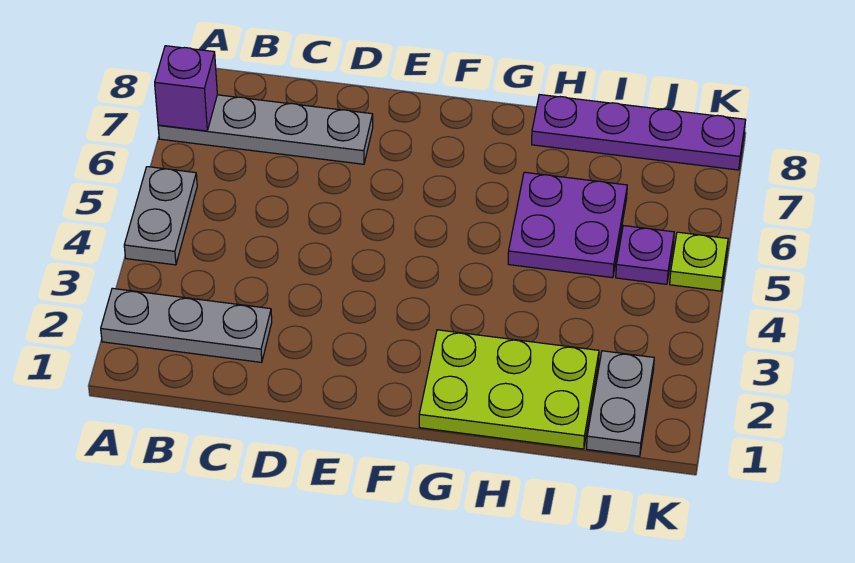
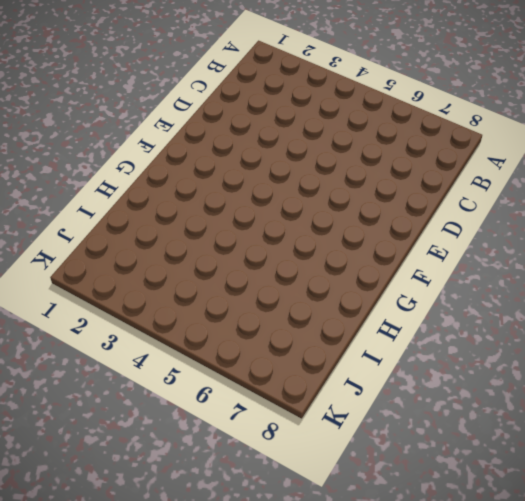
none -> grey plate A2:C2 level 1
none -> grey plate A4:A5 level 1

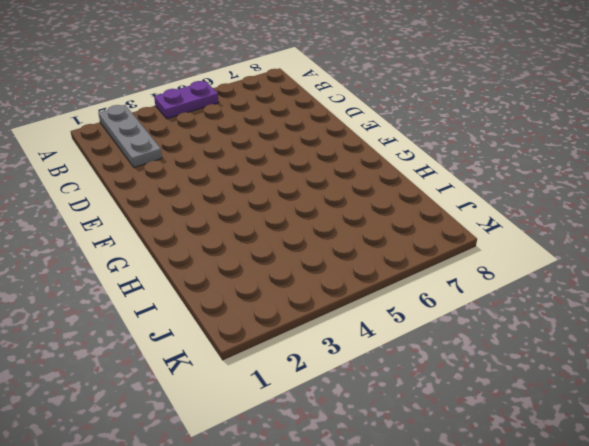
purple plate A4:A5 level 1 -> grey plate A4:A5 level 1
none -> grey plate A7:D7 level 1
none -> lime plate G1:I2 level 1

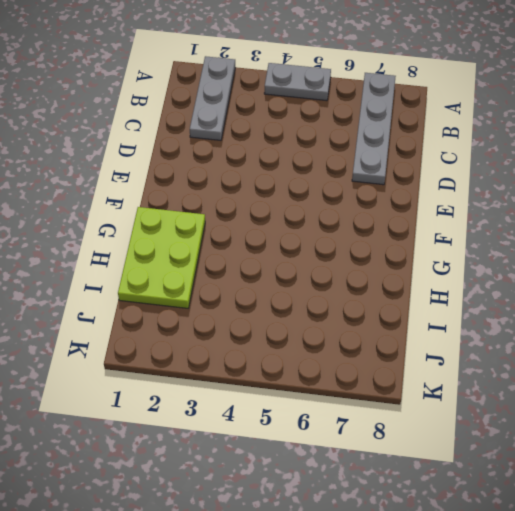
none -> purple plate H5:I6 level 1
none -> purple plate H8:K8 level 1

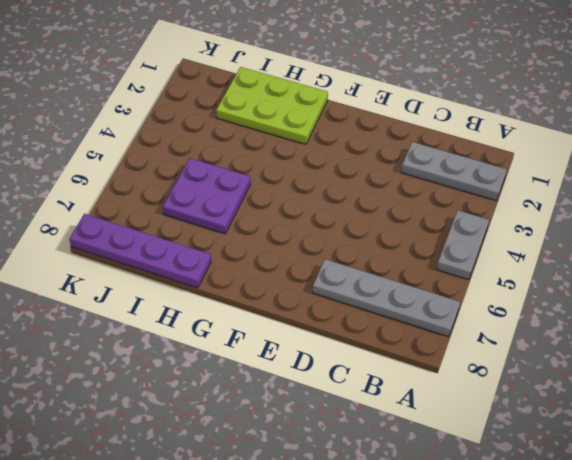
none -> grey plate J1:J2 level 1
none -> purple plate J5 level 1

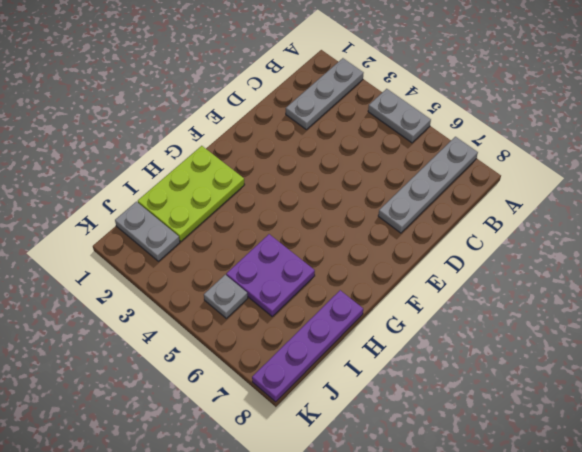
grey plate J5 level 1 -> purple plate J5 level 1
none -> lime plate K5 level 1
none -> purple brick A7 level 2

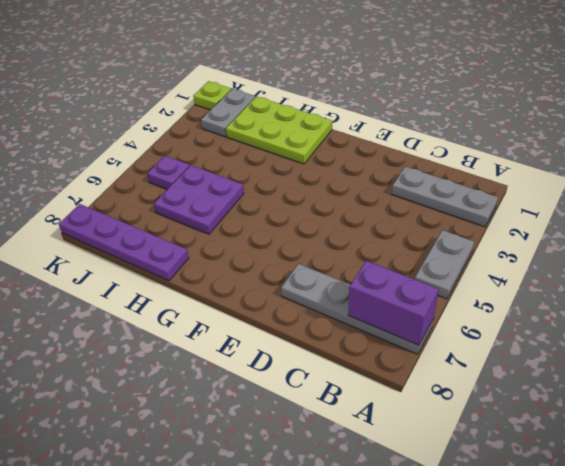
purple brick A7:B7 level 2 -> purple brick A7 level 2
lime plate K1 level 1 -> lime plate K5 level 1

